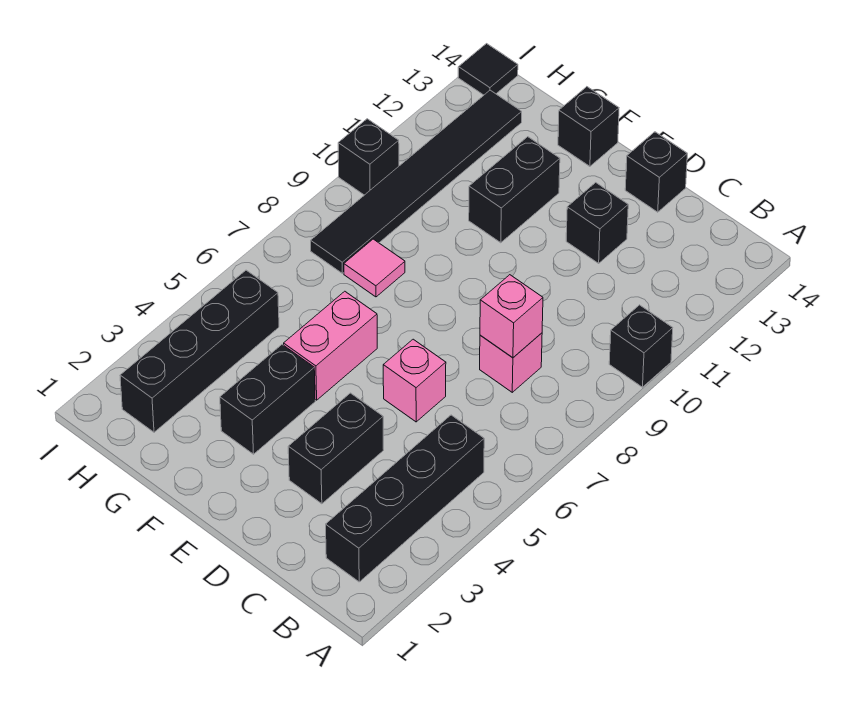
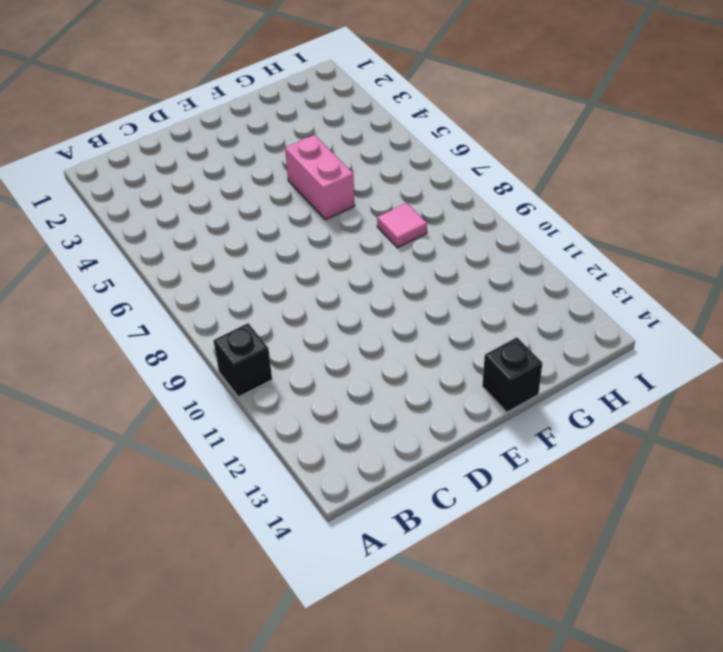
none -> black brick B2:B5 level 1
none -> pink brick C8 level 1
none -> black brick D3:D4 level 1

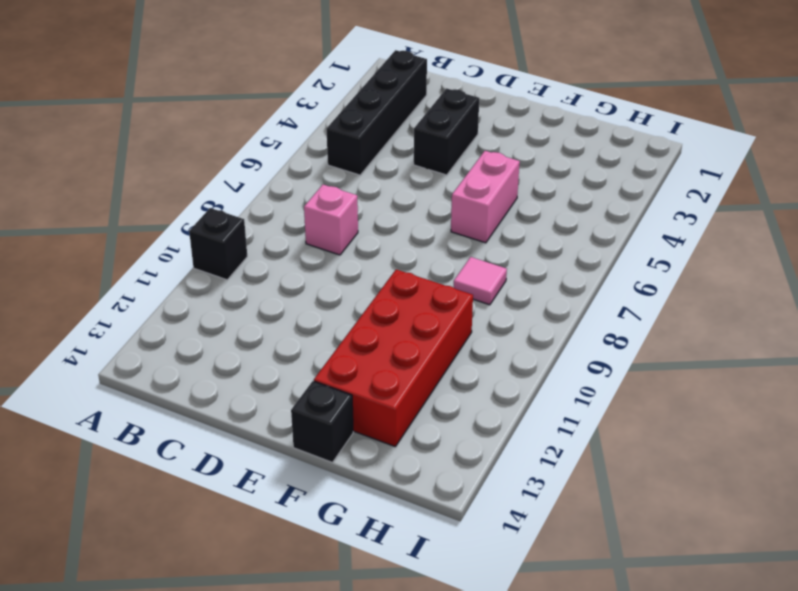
red brick F10:G13 level 1 -> black brick F11:F12 level 1
none -> pink brick D6 level 1
none -> black brick D12 level 1
none -> black brick D14 level 1

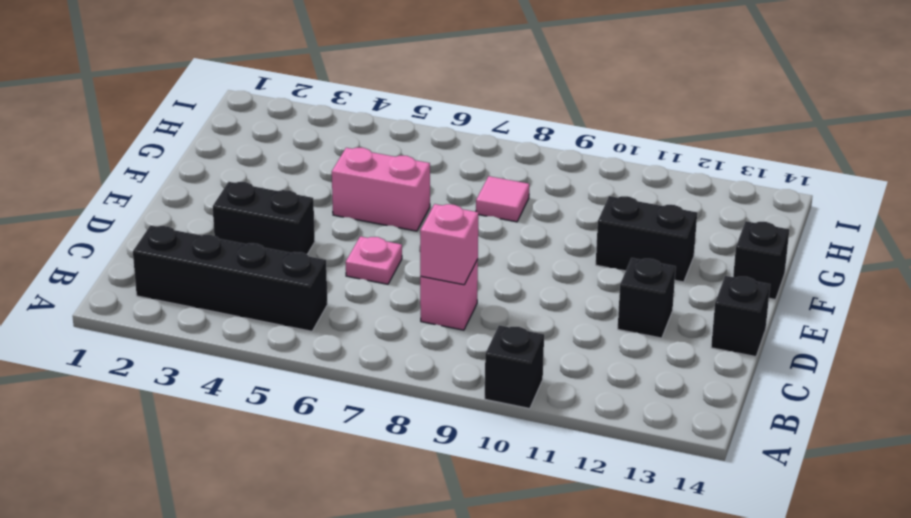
pink plate D6 level 1 -> pink brick D6 level 1
none -> black brick F3:F4 level 1
none -> black brick H2:H5 level 1
none -> black tile H8:H13 level 1

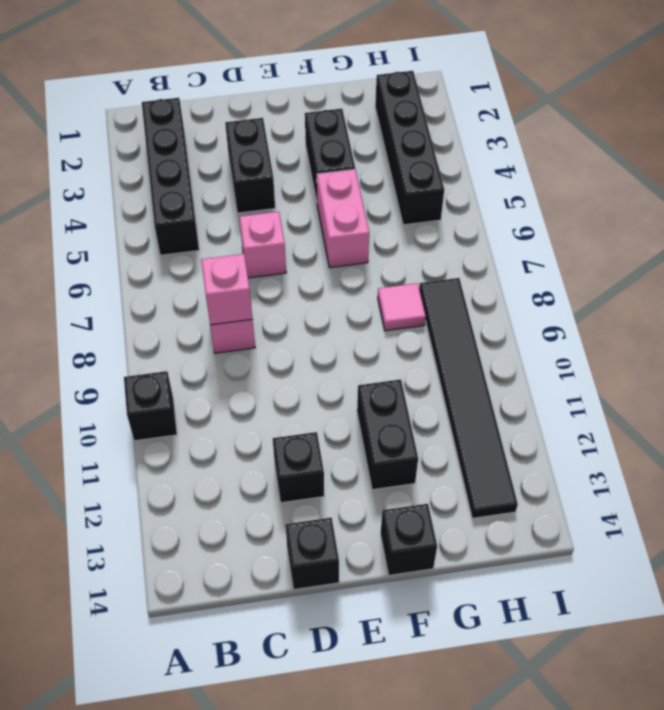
none -> black brick I10 level 1
none -> black tile I14 level 1

